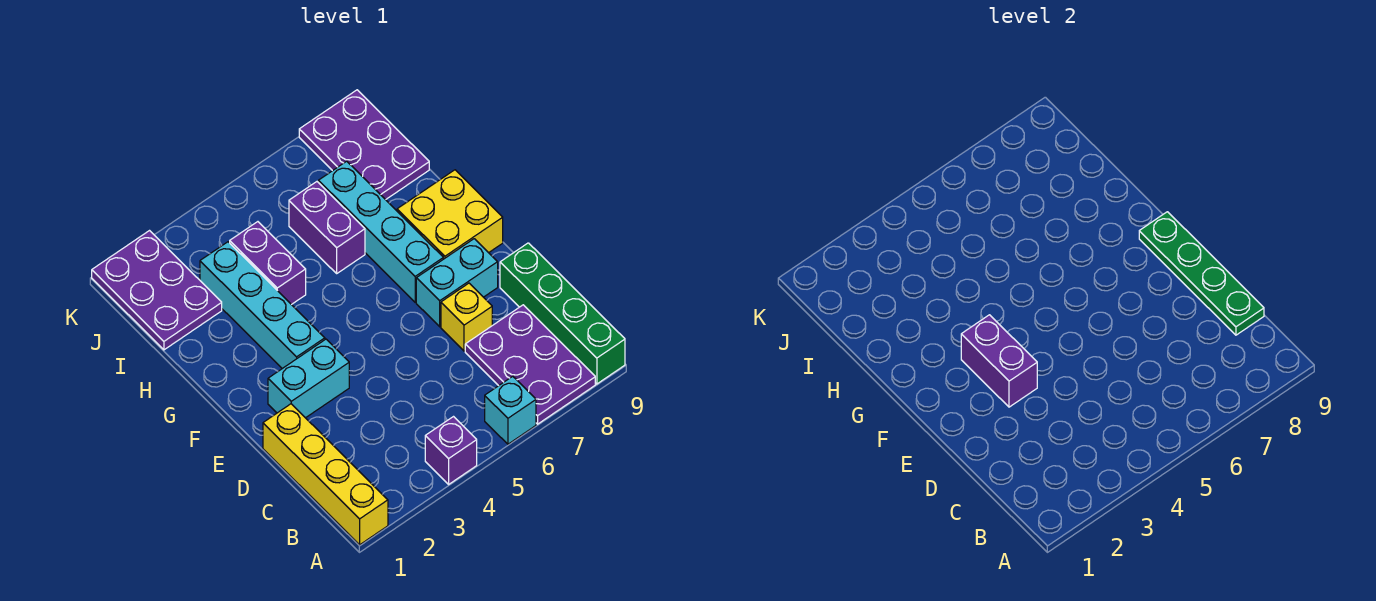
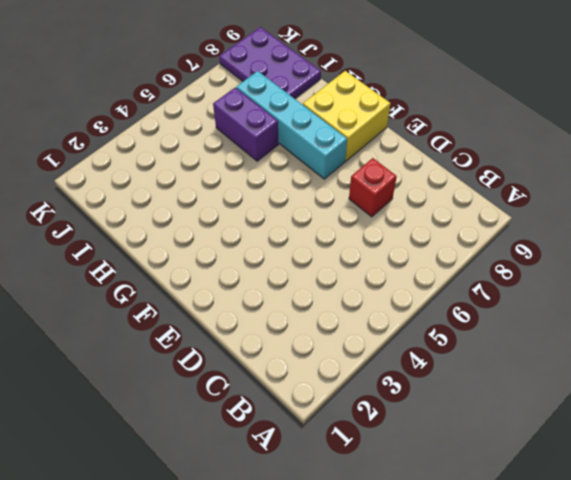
red brick D7 level 1 -> yellow brick D7 level 1
none -> yellow brick A1:D1 level 1
none -> purple brick A4 level 1
none -> cyan brick A6 level 1

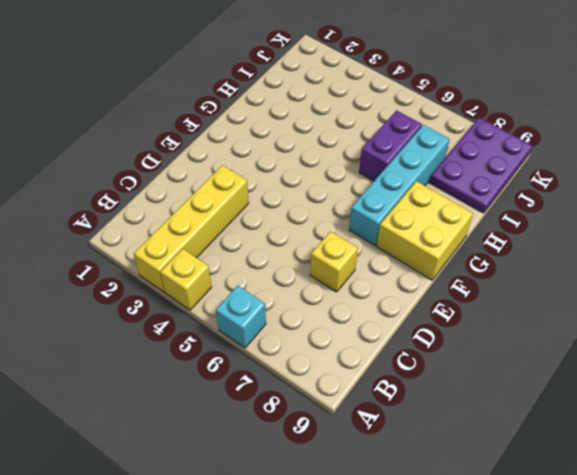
yellow brick A3:D3 level 1 -> yellow brick A1:D1 level 1
yellow brick A4 level 1 -> purple brick A4 level 1
none -> purple plate A7:C8 level 1
none -> green brick A9:D9 level 1
none -> cyan brick E2:E3 level 1

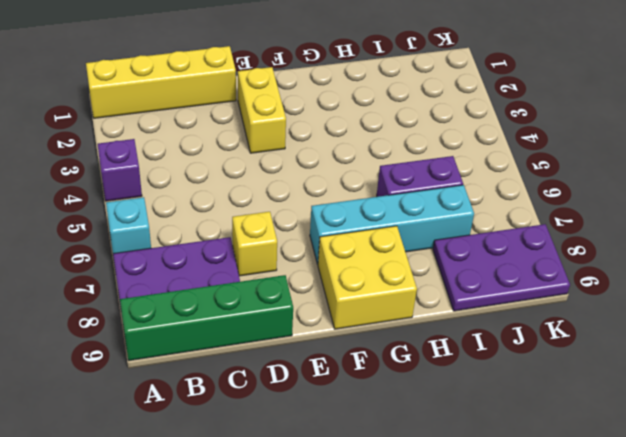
yellow brick E2:E3 level 1 -> cyan brick E2:E3 level 1
none -> cyan brick E7:E8 level 1
none -> cyan brick F3:I3 level 1
none -> purple brick H4:I4 level 1

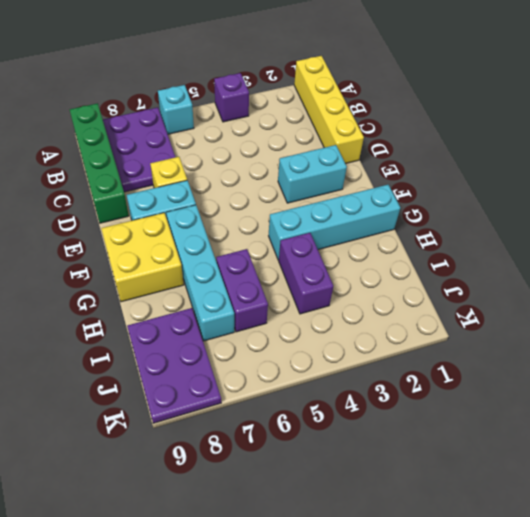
cyan brick G1:G4 level 1 -> cyan brick F3:I3 level 1
none -> purple plate I1:K2 level 1
none -> green plate C9:F9 level 2
none -> purple brick E3:F3 level 2

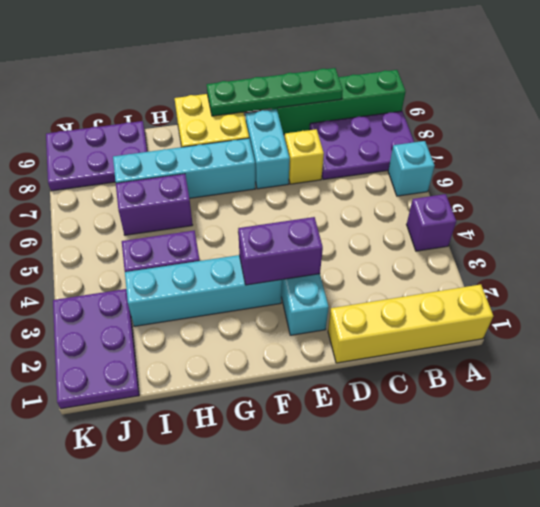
purple plate J1:K3 level 1 -> purple plate I1:K2 level 1

